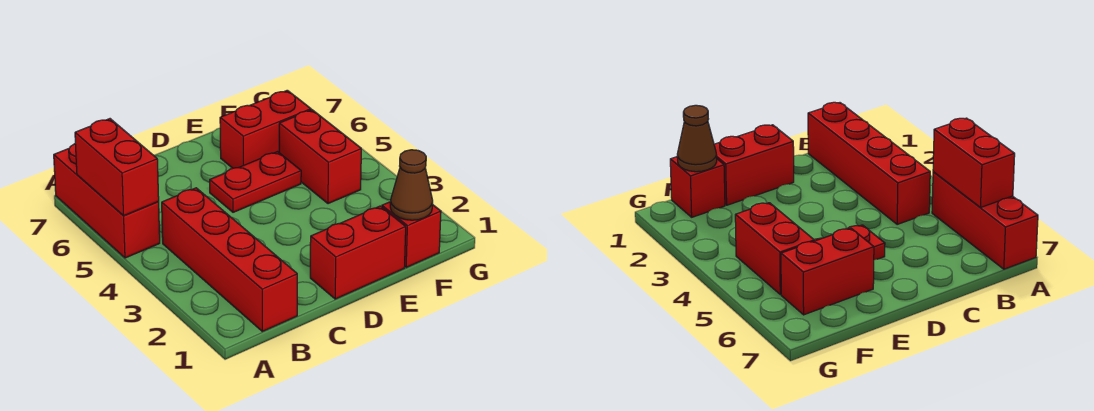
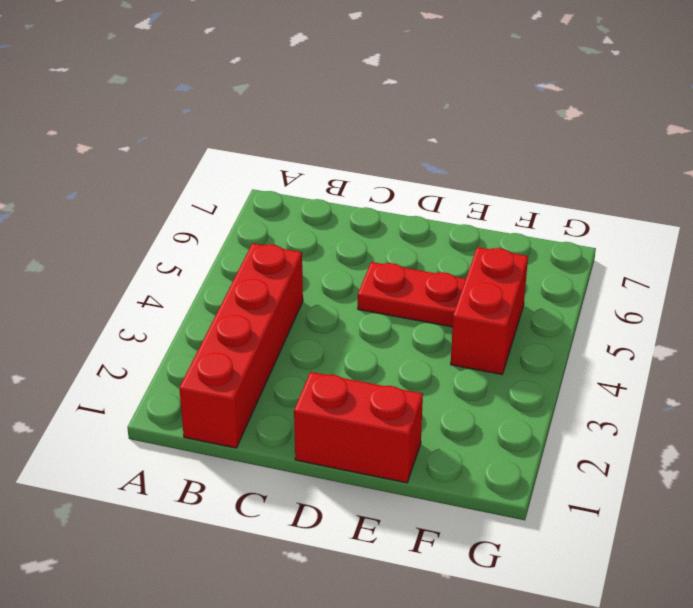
none -> red brick A5:A7 level 1
none -> red brick E6:F6 level 1

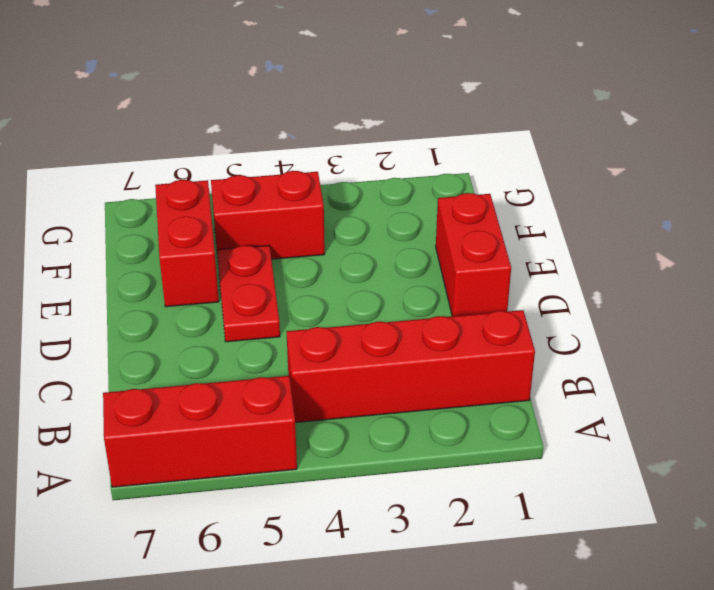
none -> red brick F1 level 1
none -> red brick A5:A6 level 2

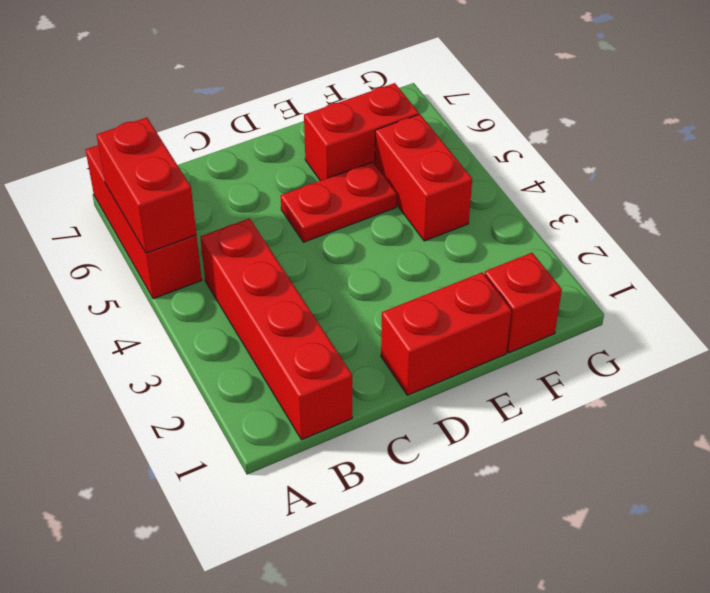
none -> brown cone F1 level 2

